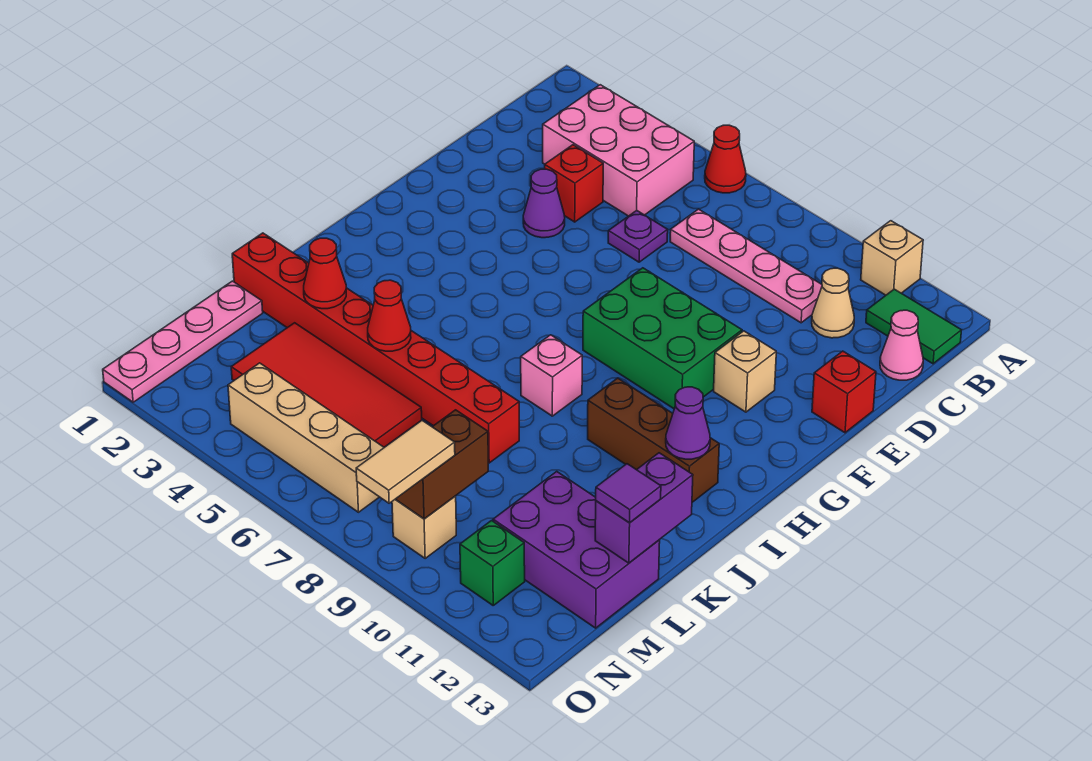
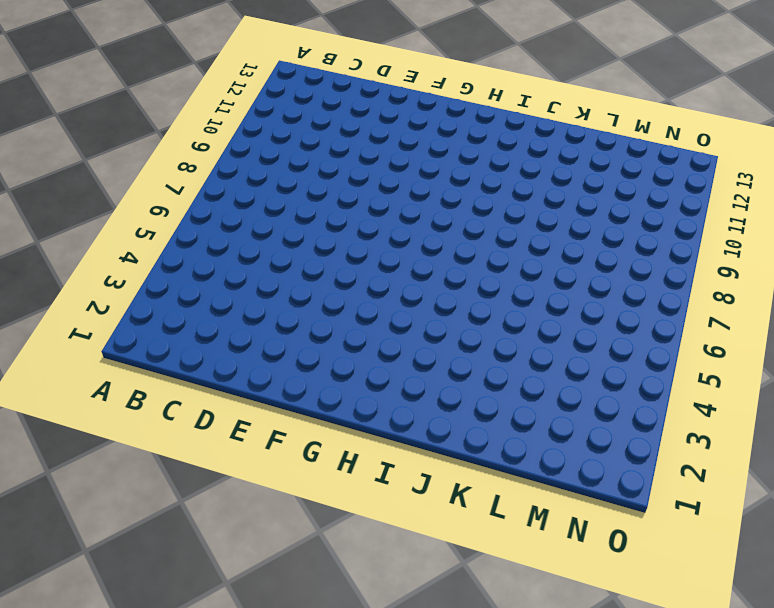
none -> red cone A6 level 1
none -> tan brick A11 level 1
none -> pink brick B3:C5 level 1

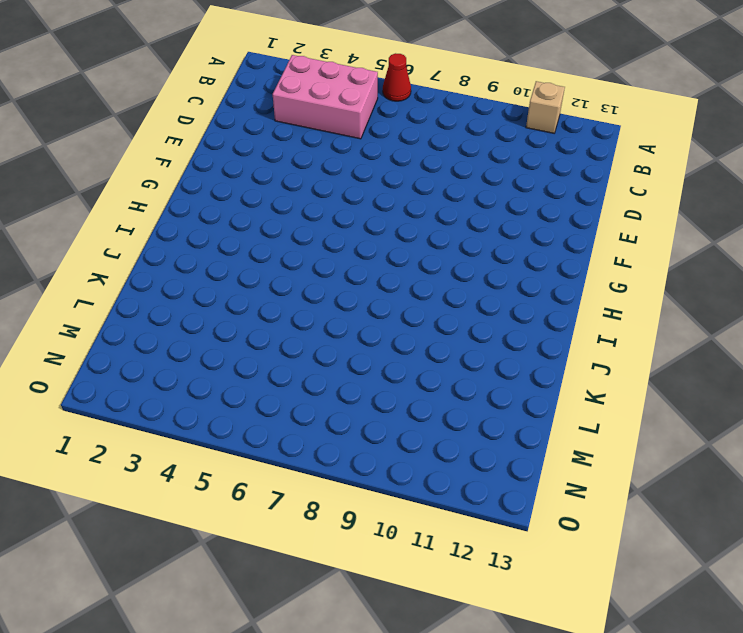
none -> green tile B12:B13 level 1
none -> pink plate C7:C10 level 1
none -> tan cone C11 level 1

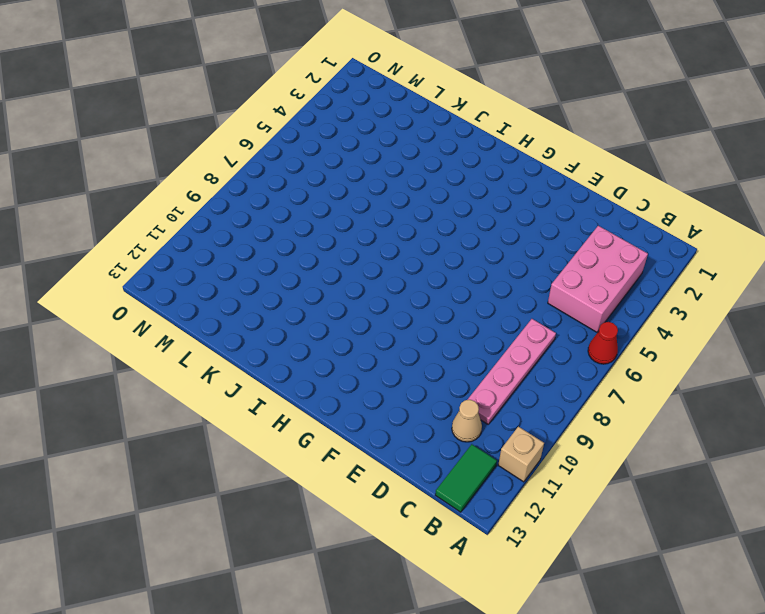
none -> pink cone C13 level 1
none -> red brick D4 level 1
none -> purple plate D6 level 1

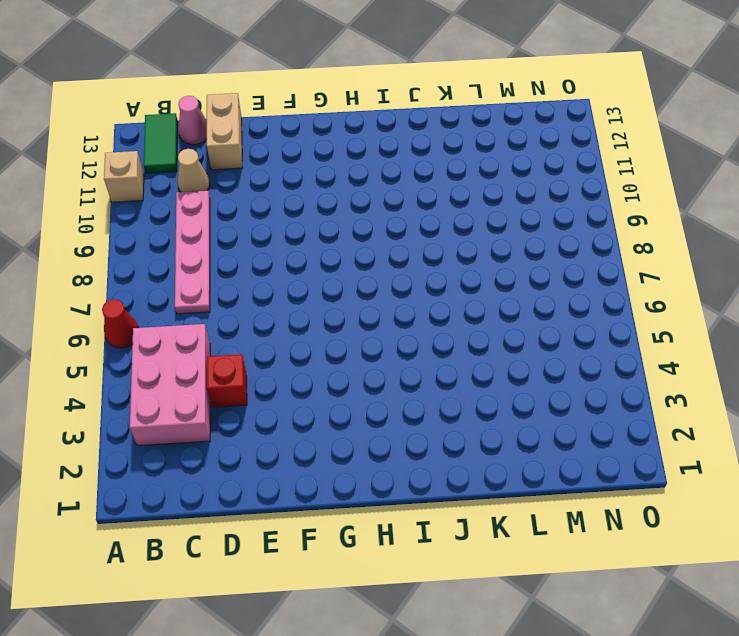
tan brick D12:D13 level 1 -> none
none -> purple plate D6 level 1
none -> purple cone E4 level 1
none -> red brick E13 level 1

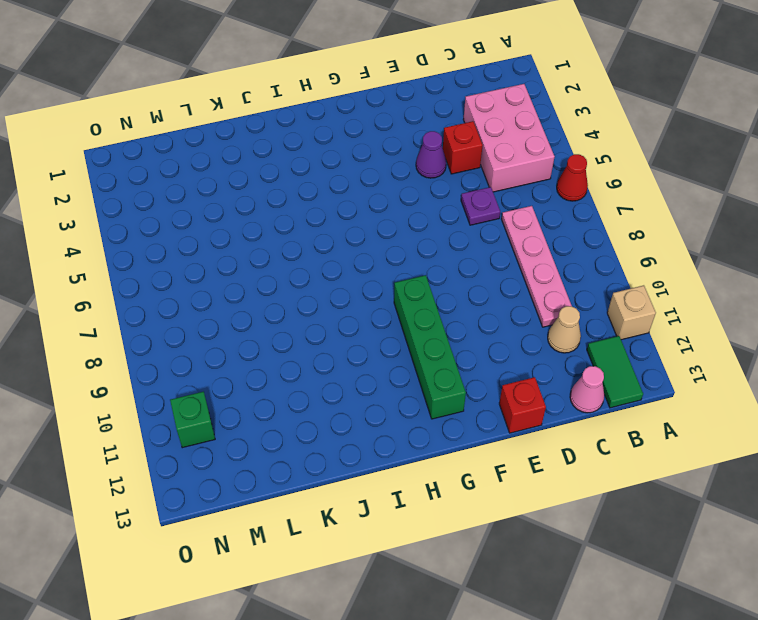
green brick G9:G12 level 1 -> green brick F8:G10 level 1
none -> tan brick F11 level 1
none -> pink brick I8 level 1
none -> brown brick I10:I12 level 1

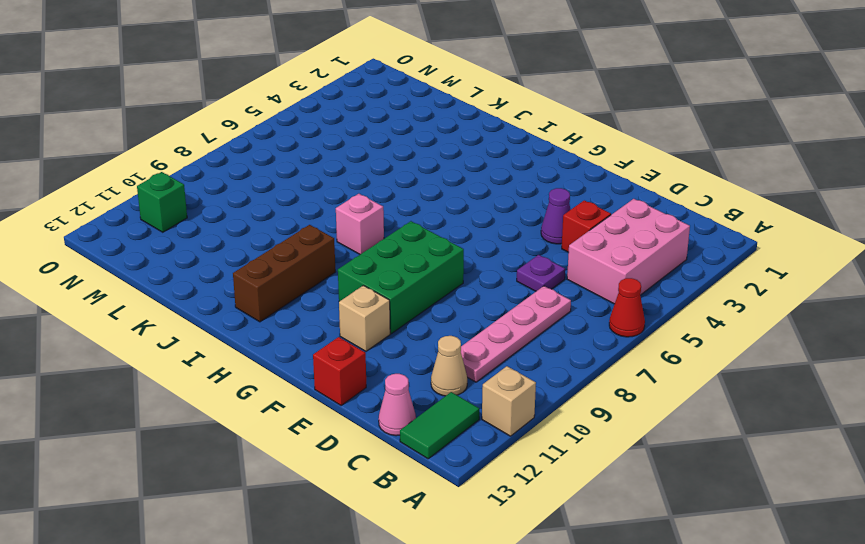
none -> red brick K1:K8 level 1
none -> pink plate L1:O1 level 1
none -> red tile L3:M6 level 1

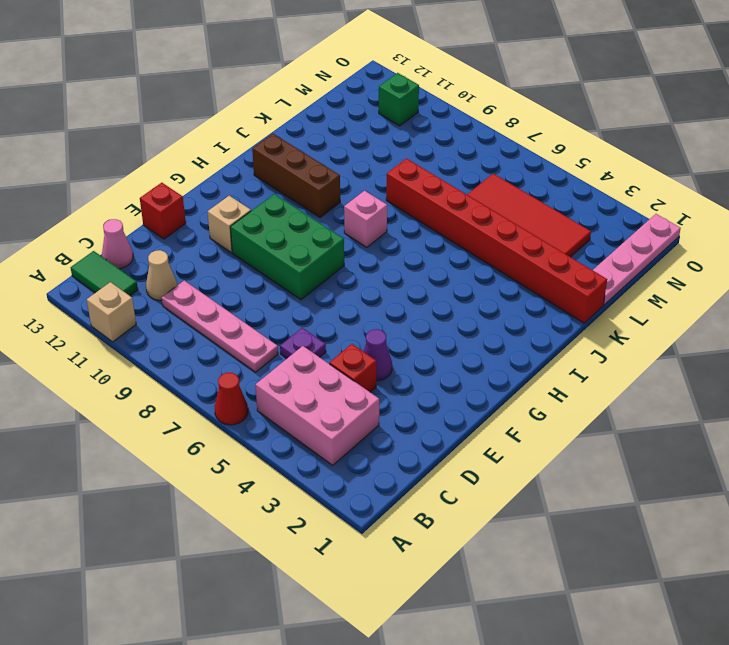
none -> purple brick L11:M13 level 1
none -> tan brick N4:N7 level 1
none -> tan brick N9 level 1

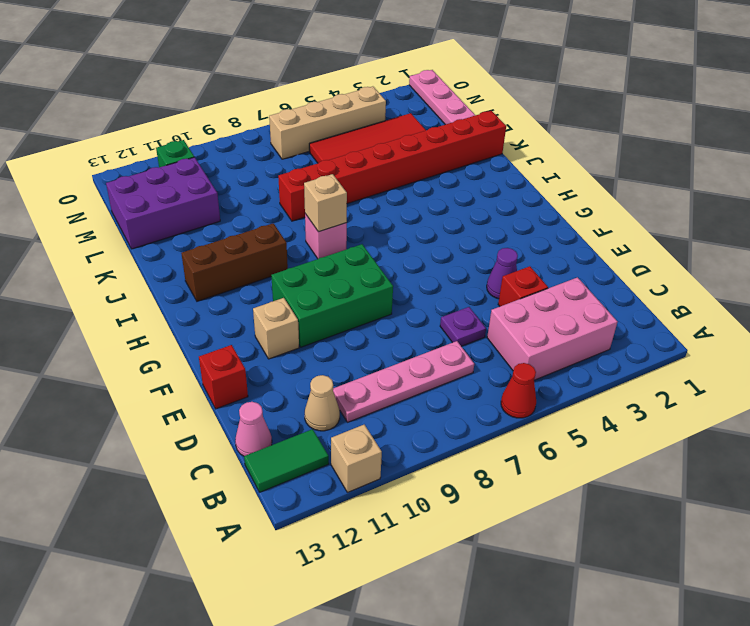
tan brick I8 level 2 -> tan brick N9 level 1
none -> purple cone I12 level 2
none -> red cone K3 level 2
none -> red cone K5 level 2

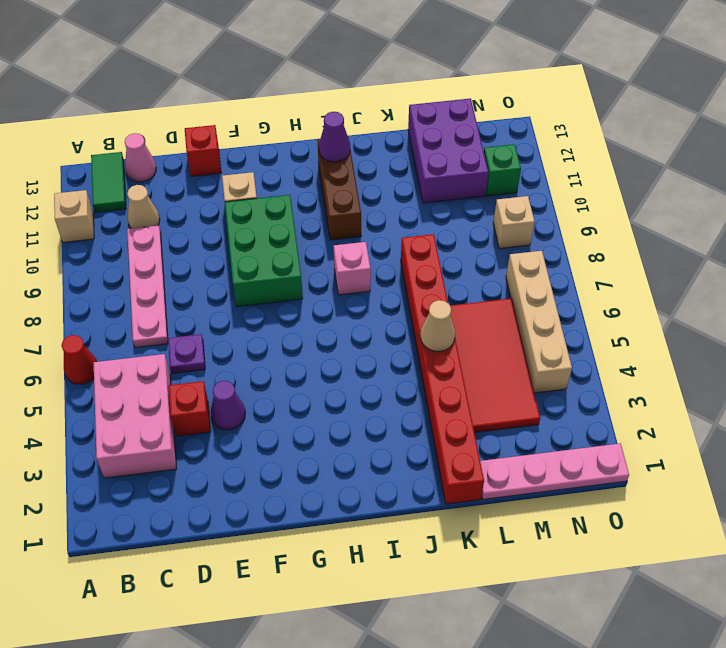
tan cone K5 level 2 -> red cone K5 level 2
none -> red cone K3 level 2
none -> purple brick K13:L13 level 2
none -> brown brick M9:N9 level 2

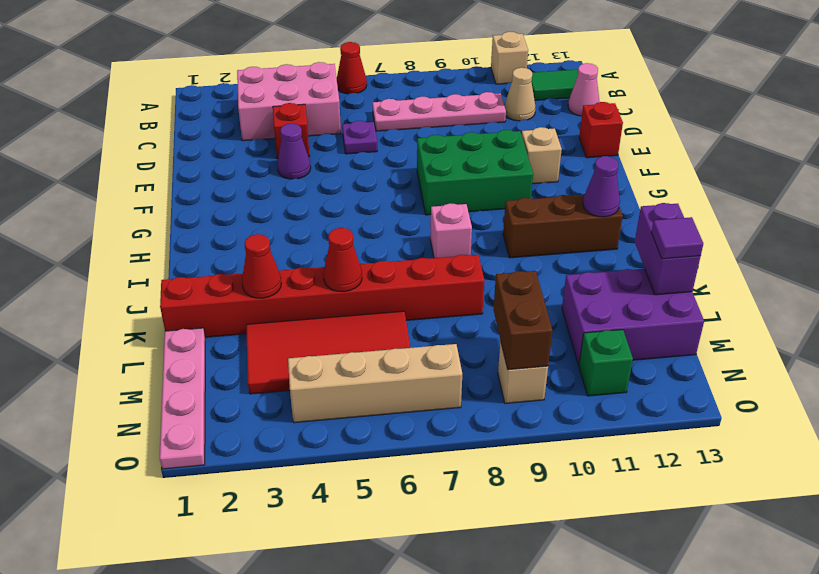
none -> tan tile N9:O9 level 3

